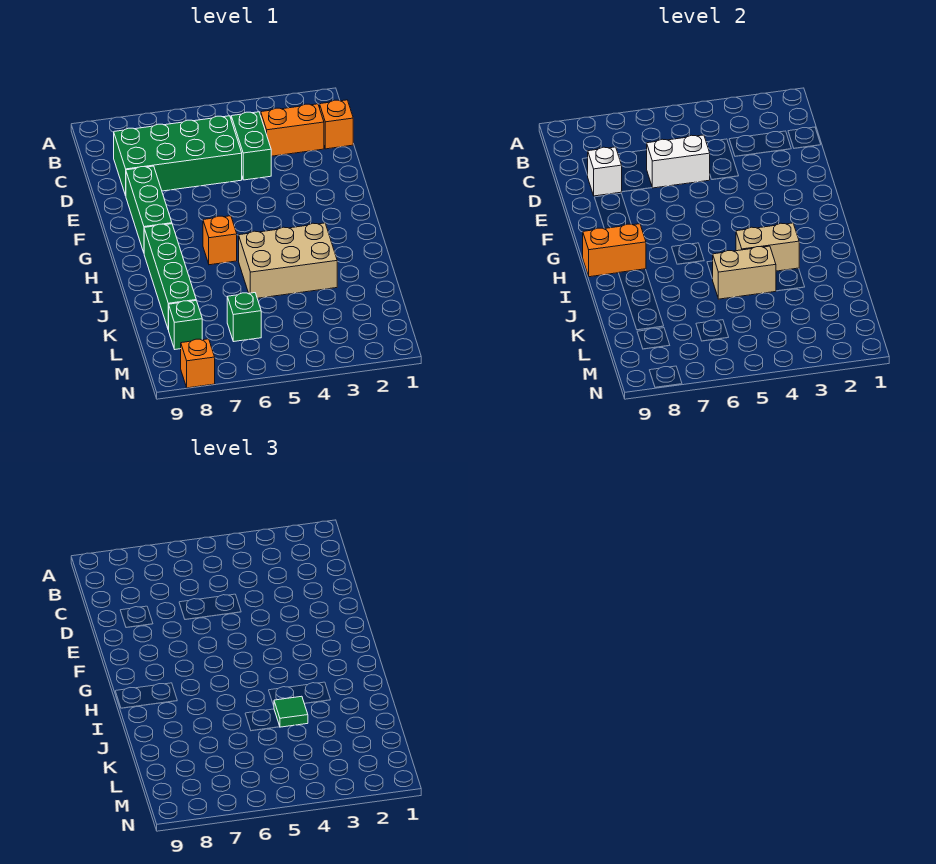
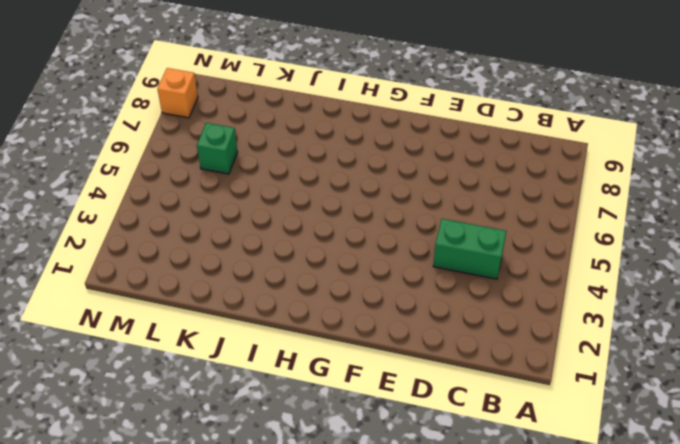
none -> orange brick C1 level 1
none -> orange brick C2:C3 level 1
none -> green brick C5:D8 level 1

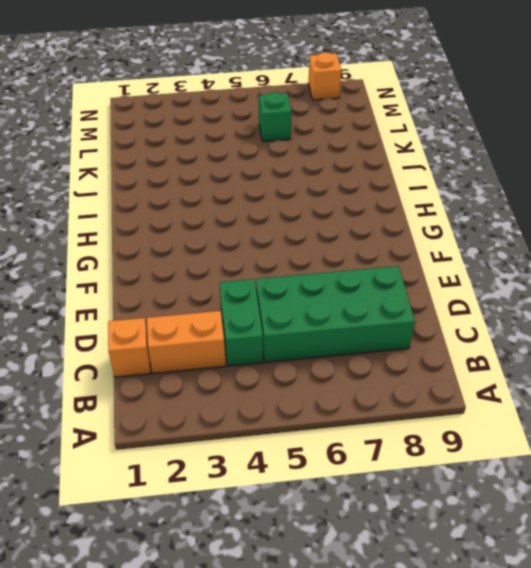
none -> green brick E8:G8 level 1
none -> orange brick H6 level 1
none -> green brick H8:K8 level 1

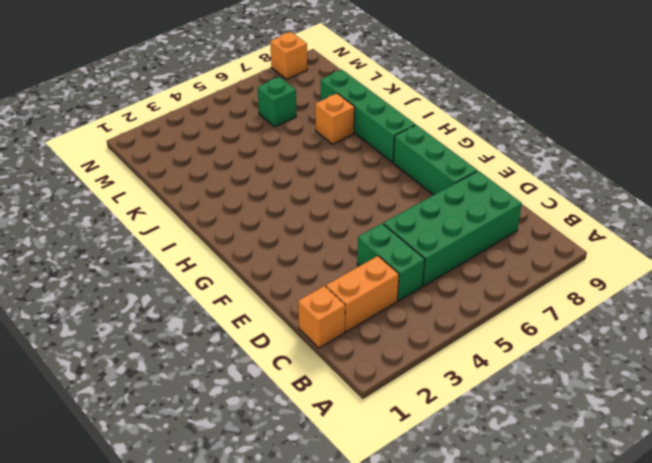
orange brick J7 level 1 -> orange brick H6 level 1
none -> tan brick I3:J5 level 1
none -> green brick L8 level 1
none -> white brick D5:D6 level 2

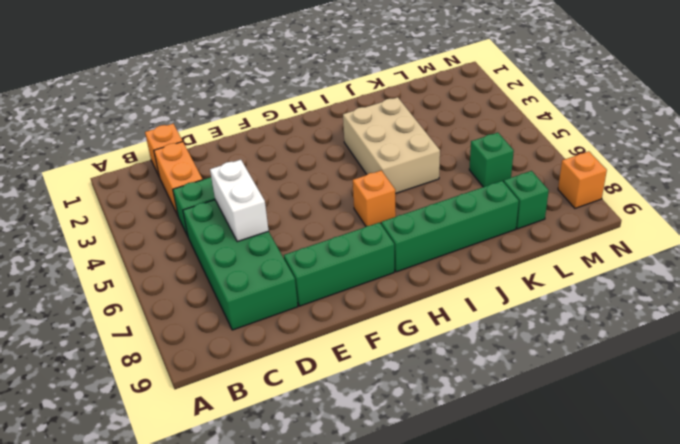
none -> white brick D8 level 2
none -> orange brick H8:H9 level 2
none -> tan brick I3:I4 level 2

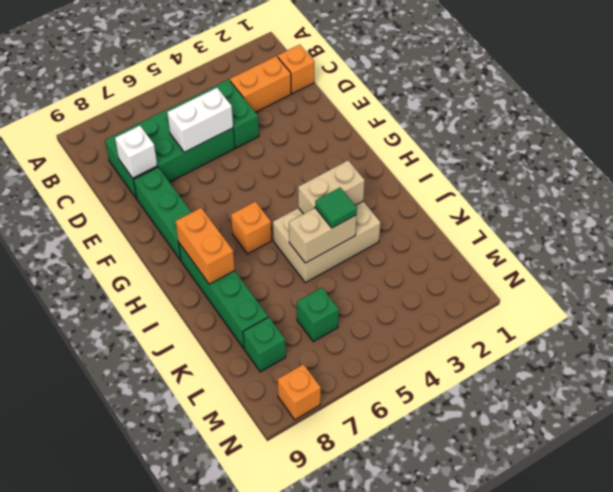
orange brick H8:I8 level 2 -> orange brick H8:H9 level 2

